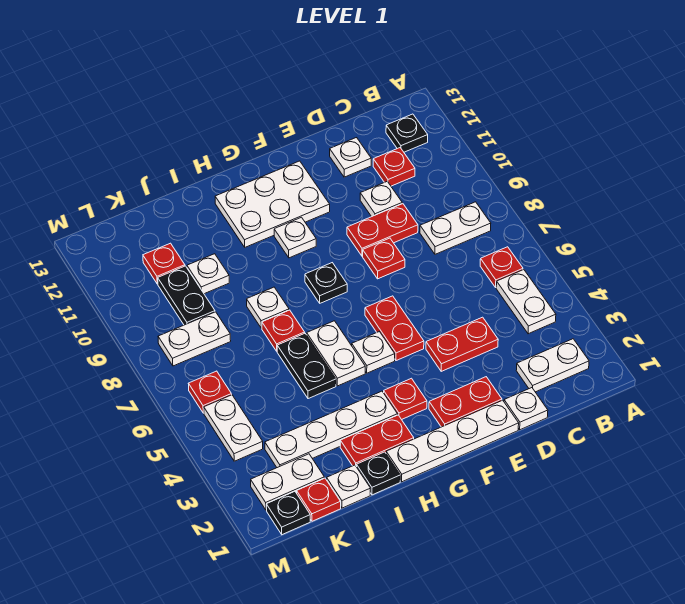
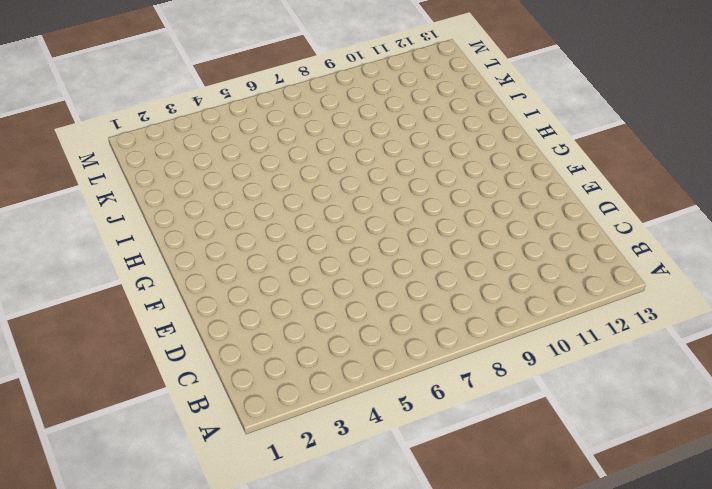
none -> white plate B2:C2 level 1
none -> white plate B4:B5 level 1
none -> red plate B6 level 1
none -> white plate B8:C8 level 1

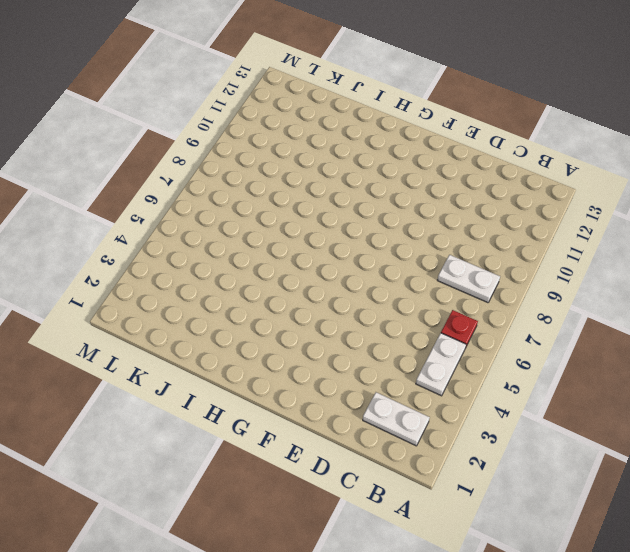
none -> black plate B12 level 1
none -> red plate C11 level 1
none -> white plate D1 level 1
none -> red plate D4:E4 level 1

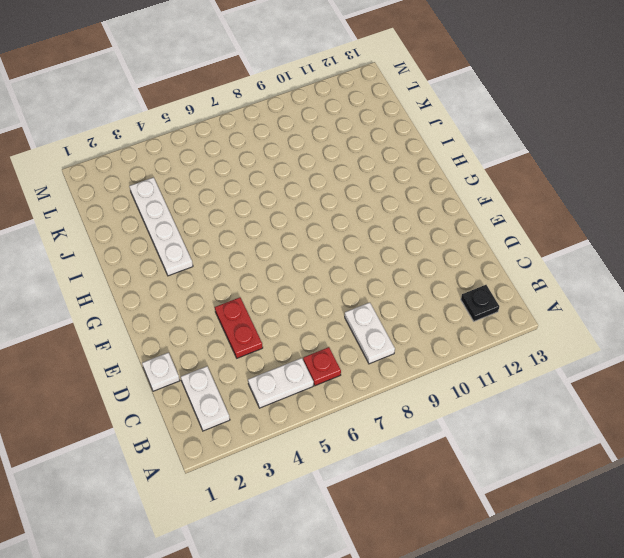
none -> red plate C11 level 1
none -> red plate D9:E9 level 1
none -> white plate D10 level 1
none -> white plate D12 level 1

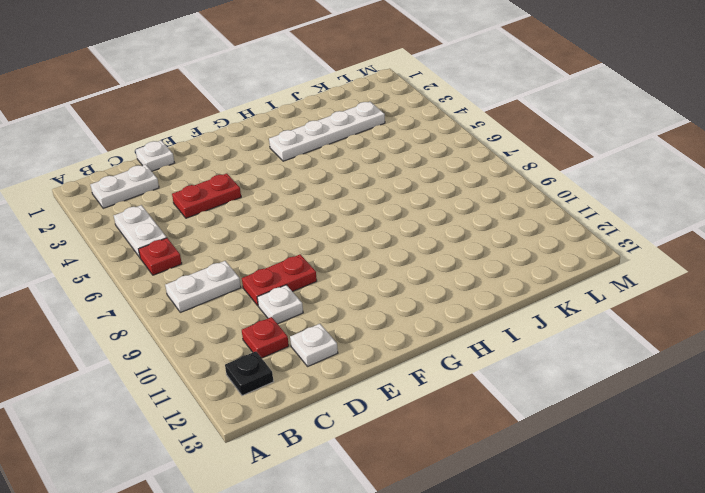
none -> white plate E1:H1 level 1
none -> red plate E2:F2 level 1
none -> red plate E8 level 1
none -> red plate F5:F6 level 1

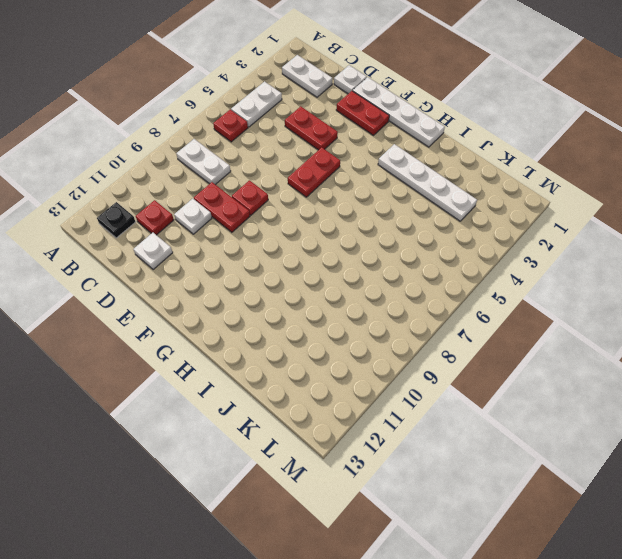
none -> white plate F11:H12 level 1
none -> red plate G3 level 1
none -> white plate G5 level 1
none -> black plate G8 level 1

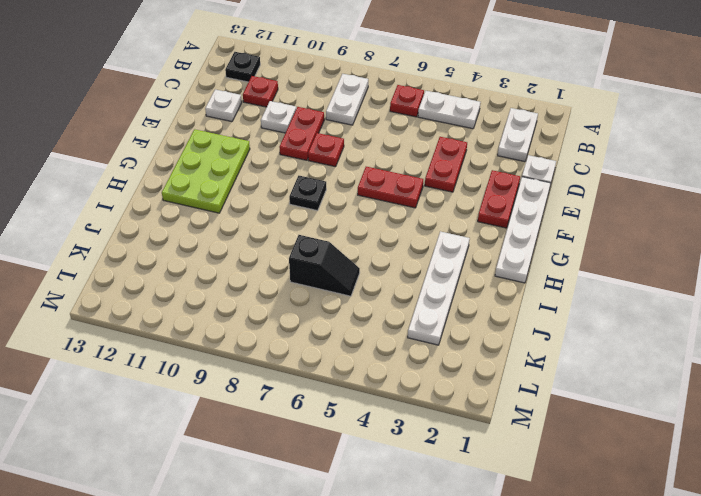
lime plate F11:H12 level 1 -> white plate F11:H12 level 1
black slope J6:J7 level 1 top 7 -> none
none -> red plate G3 level 1
none -> white plate G5 level 1
none -> white plate G10 level 1
none -> red plate H2:I2 level 1

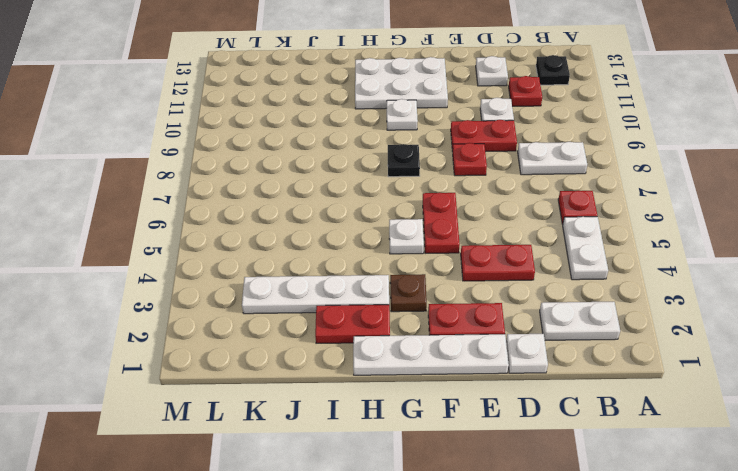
brown plate G3 level 1 -> red plate G3 level 1
none -> white plate H5:H6 level 1
none -> black plate I1 level 1
none -> black plate I5:I6 level 1
none -> red plate I7 level 1

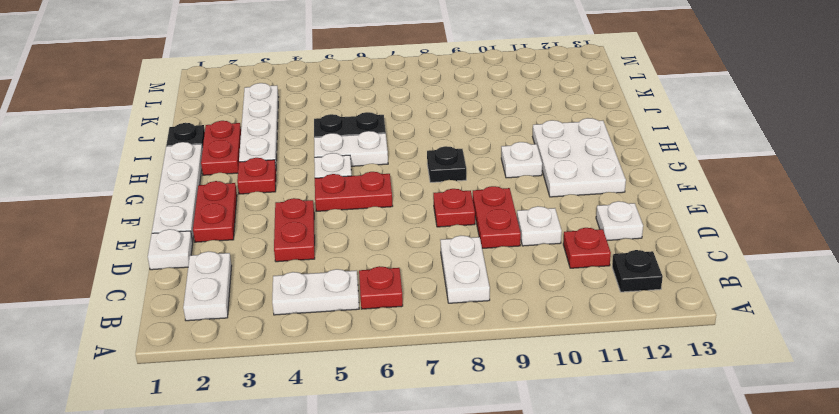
none -> red plate I7 level 1
none -> white plate I8 level 1
none -> white plate J1 level 1
none -> white plate J10 level 1

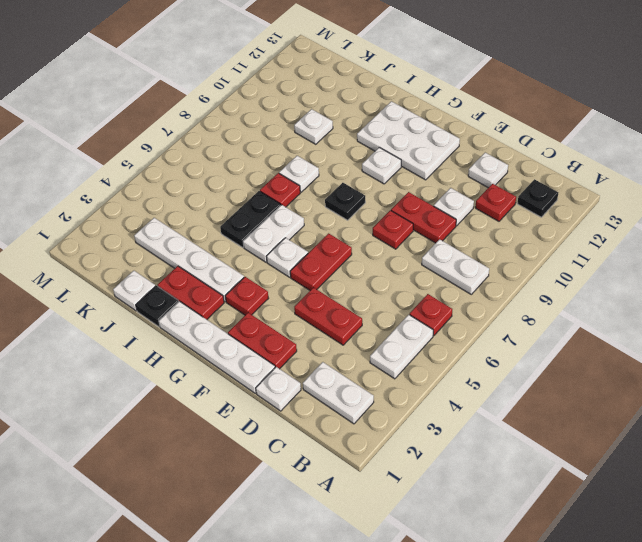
none -> red plate K1 level 1
none -> white plate K2:L2 level 1
none -> white plate K8:L8 level 1
none -> black plate K9:K10 level 1

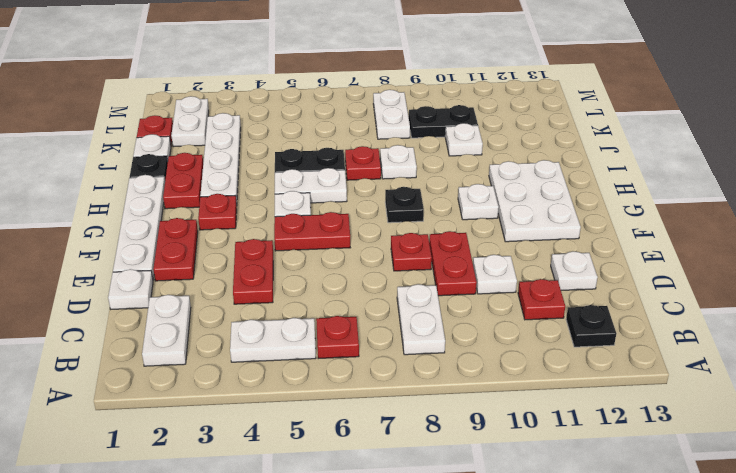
none -> red plate K11 level 1
none -> black plate L1 level 1
none -> white plate L4:L5 level 1
none -> red plate L6 level 1

